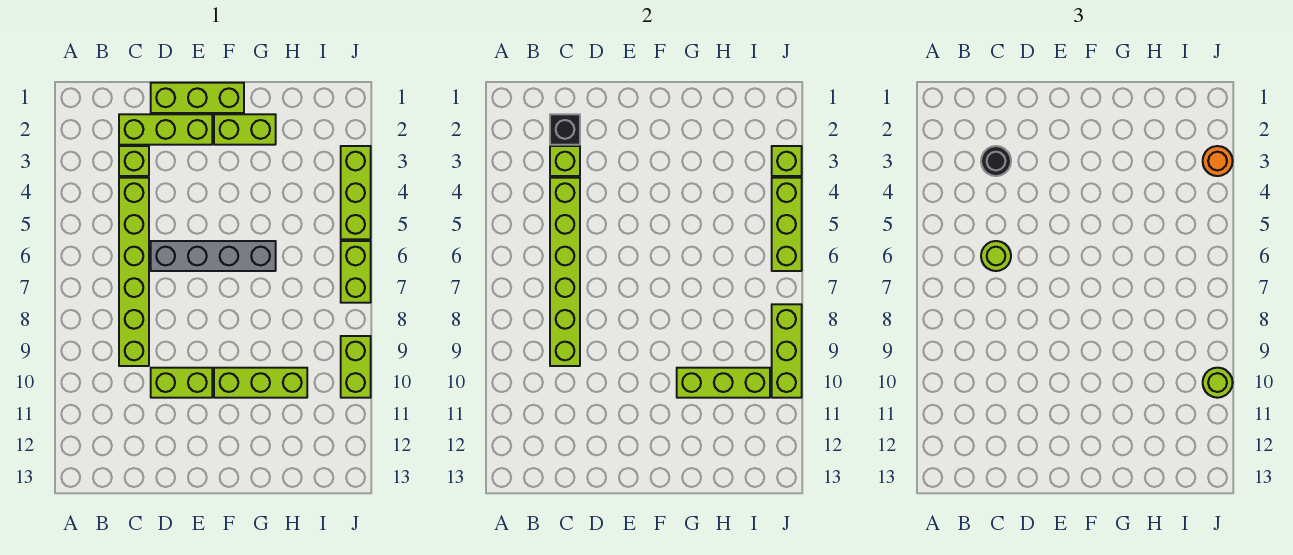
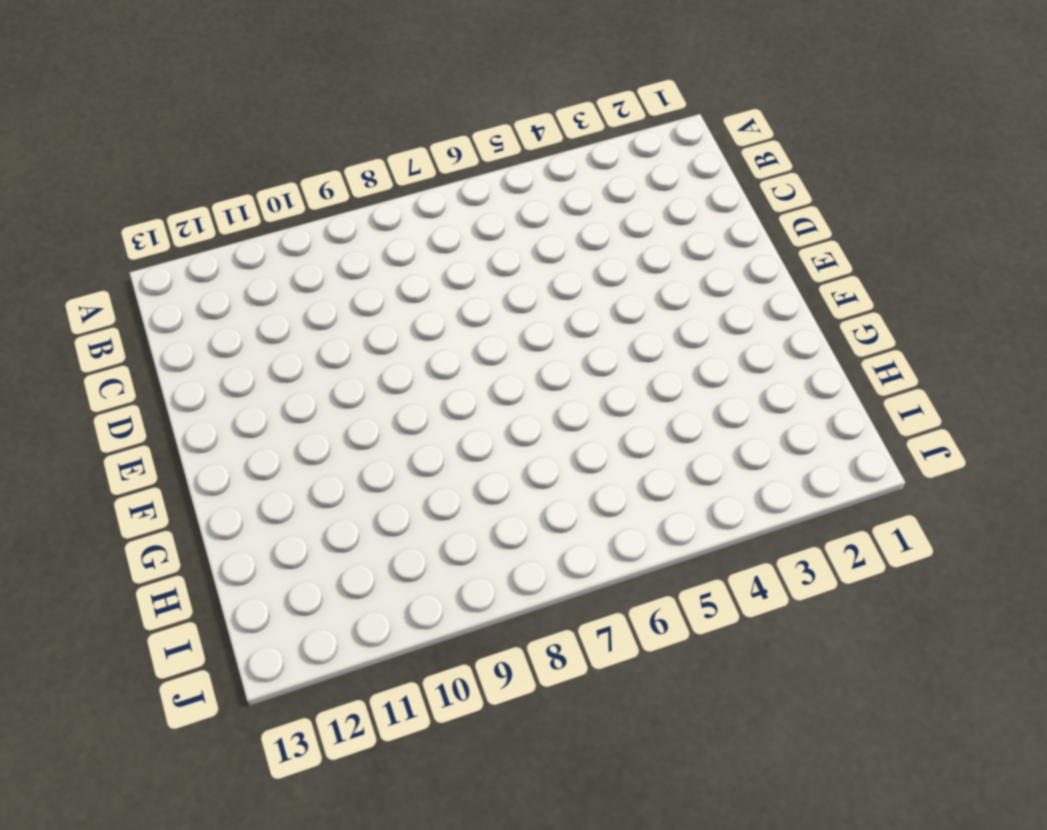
none -> lime brick C2:E2 level 1
none -> lime brick C3 level 1
none -> lime brick C4:C9 level 1

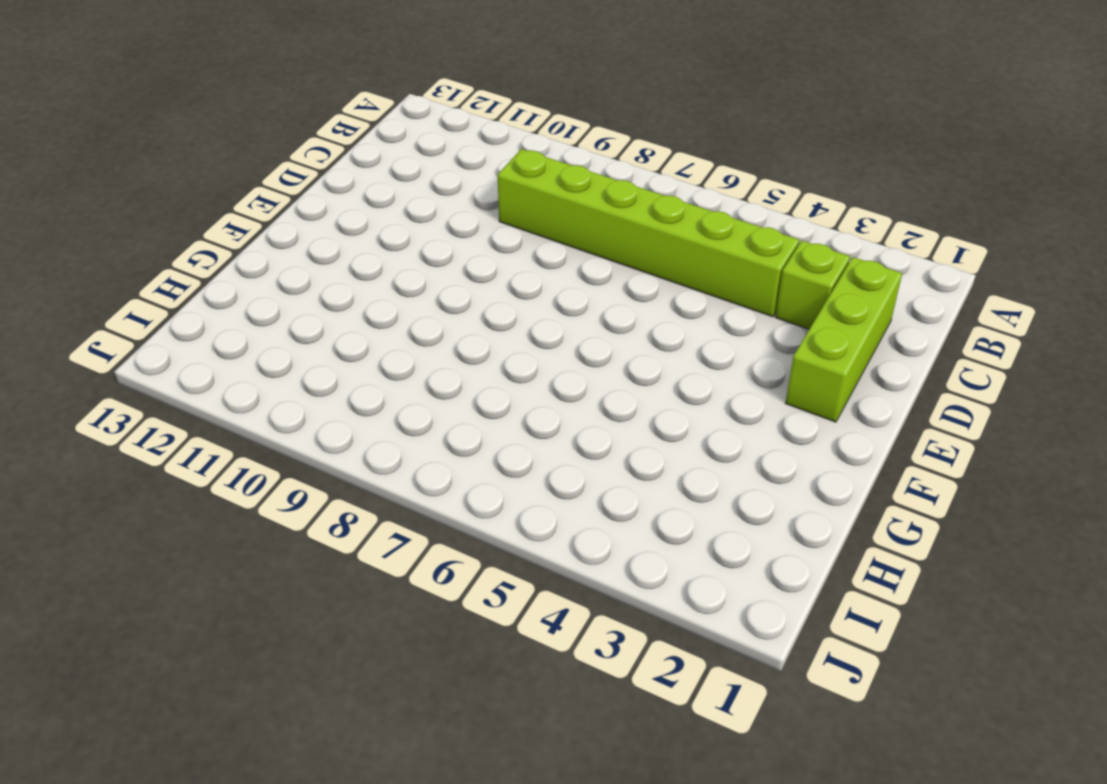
none -> lime brick D1:F1 level 1
none -> grey brick D6:G6 level 1
none -> lime brick D10:E10 level 1

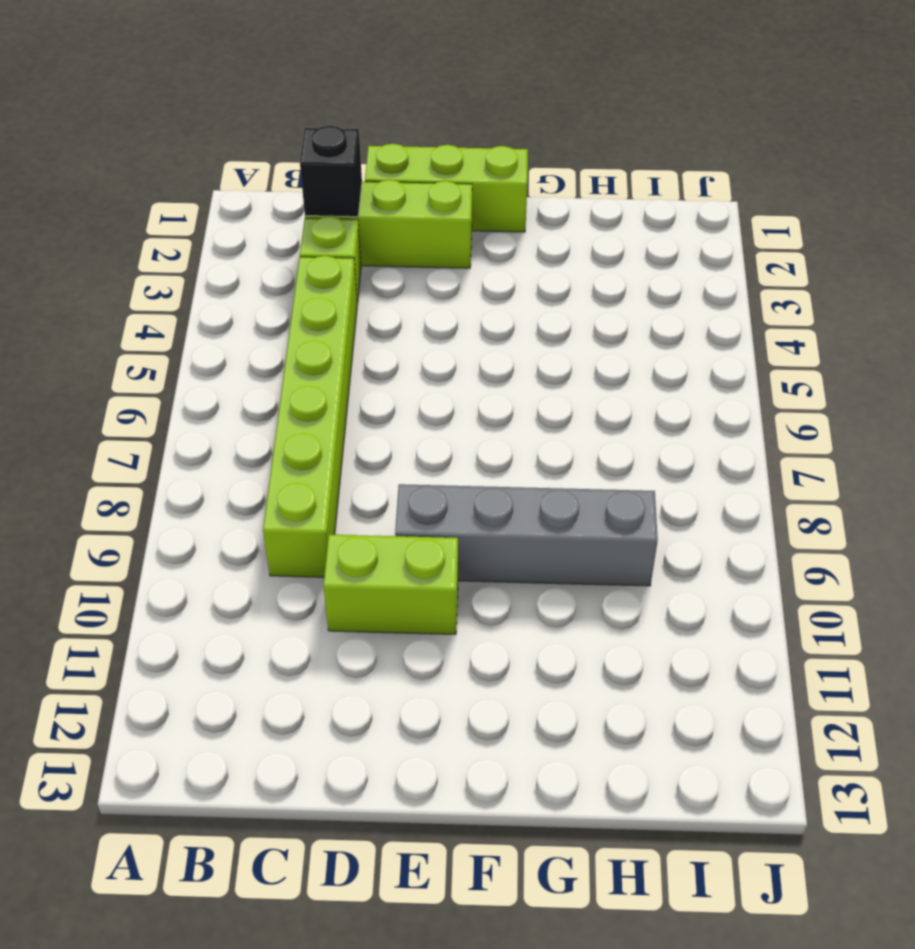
grey brick E9:H9 level 1 -> grey brick D6:G6 level 1
none -> lime brick F2:G2 level 1
none -> lime brick F10:H10 level 1
none -> lime brick J3:J5 level 1

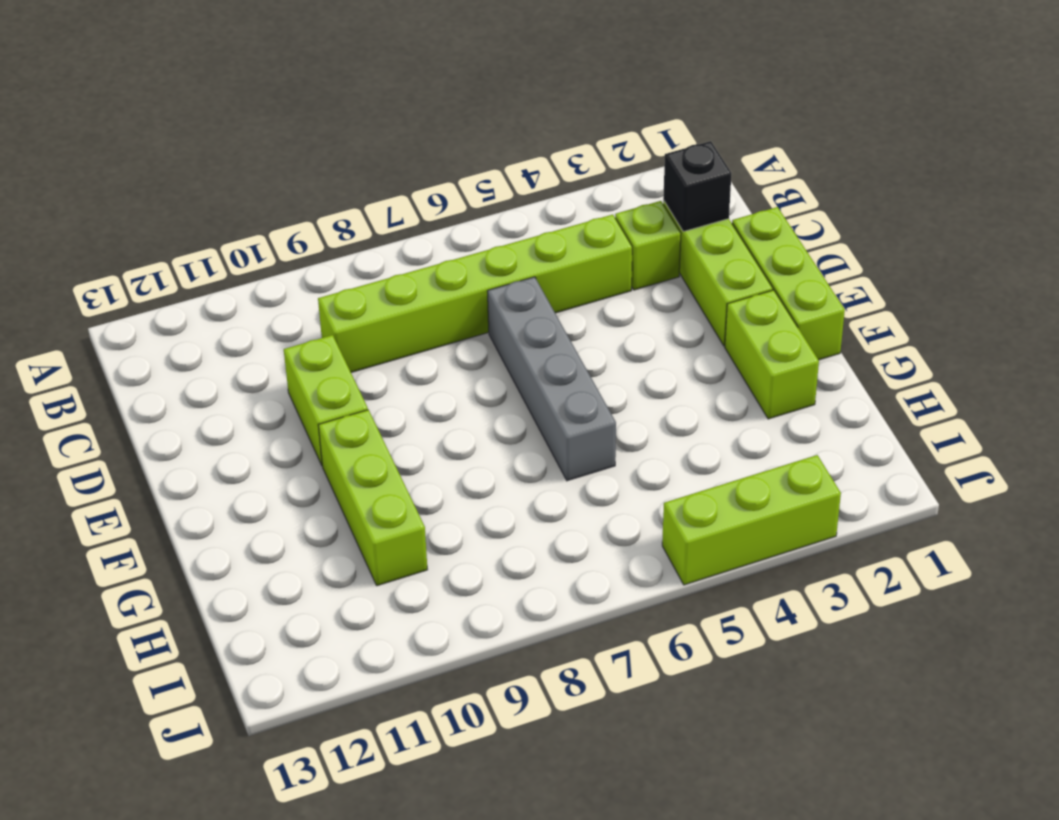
none -> lime brick J6:J7 level 1
none -> lime brick J9:J10 level 1
none -> lime brick C3 level 2

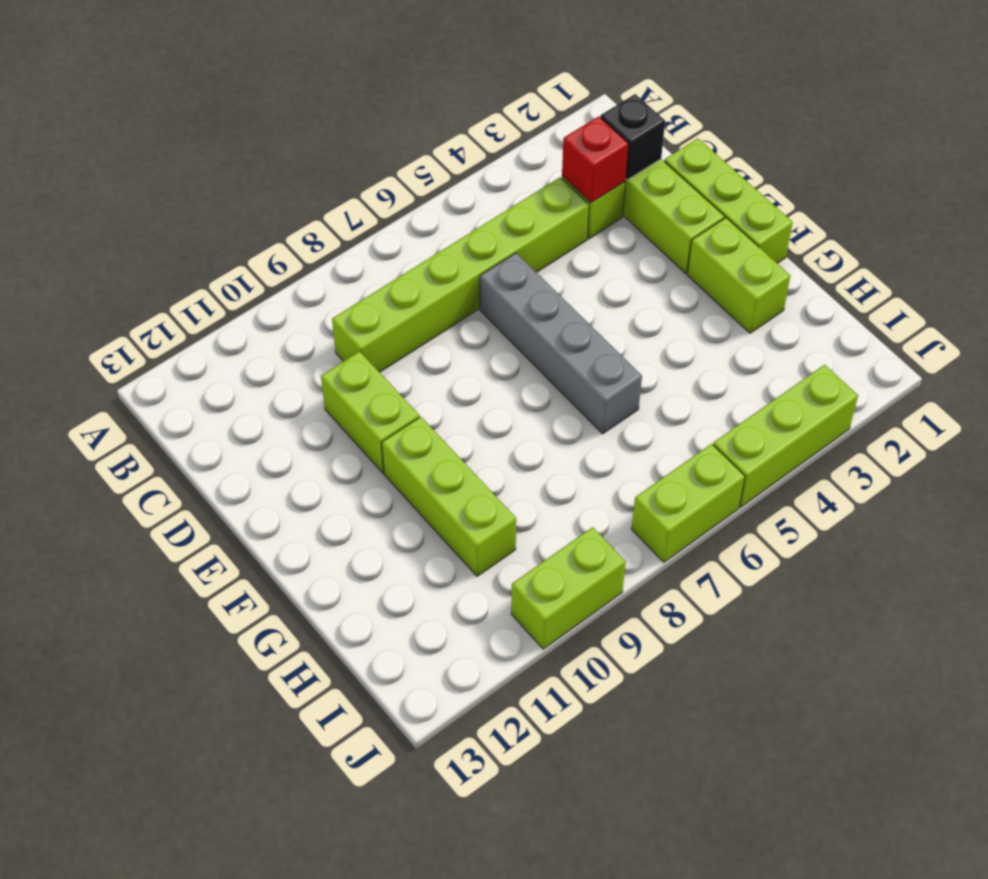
red brick C3 level 2 -> lime brick C3 level 2
none -> lime brick C4:C9 level 2
none -> lime brick G10:I10 level 2
none -> lime brick J3 level 2

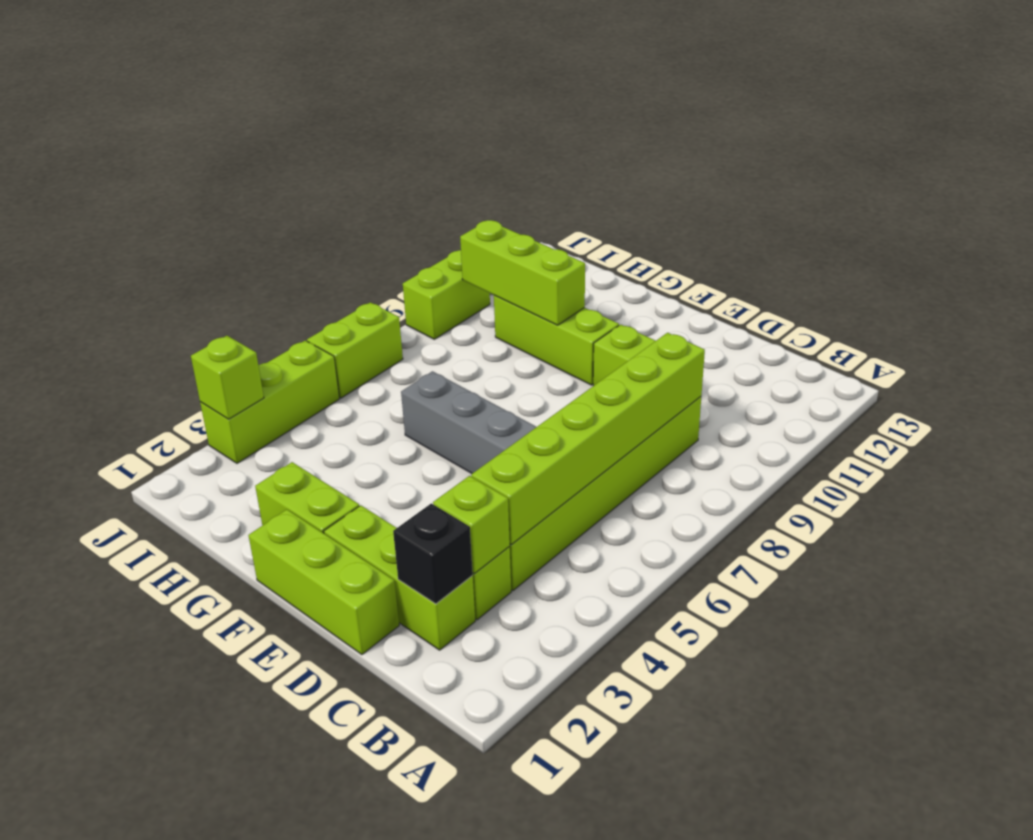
none -> lime brick J4:J6 level 2
none -> lime brick J8:J10 level 2
none -> black round brick C3 level 3

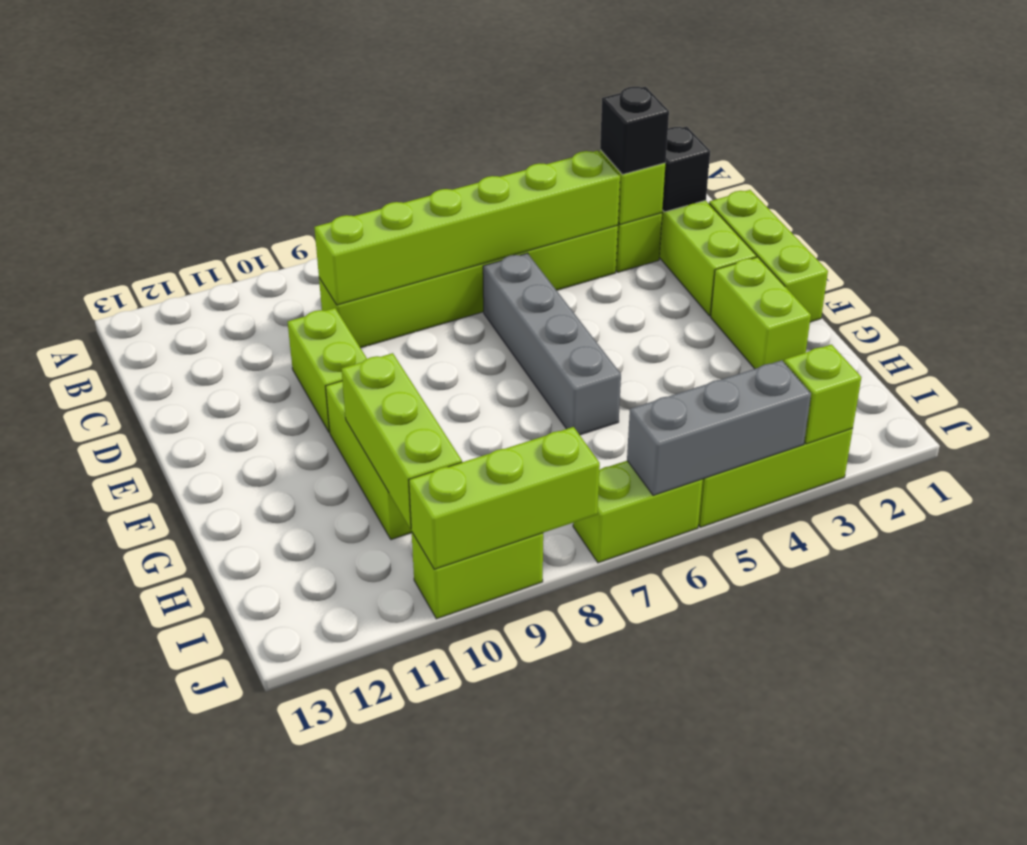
black brick C3 level 3 -> black round brick C3 level 3
grey brick J4:J6 level 2 -> lime brick J4:J6 level 2
none -> lime round brick C6 level 3
none -> orange round brick J3 level 3
none -> lime round brick J10 level 3

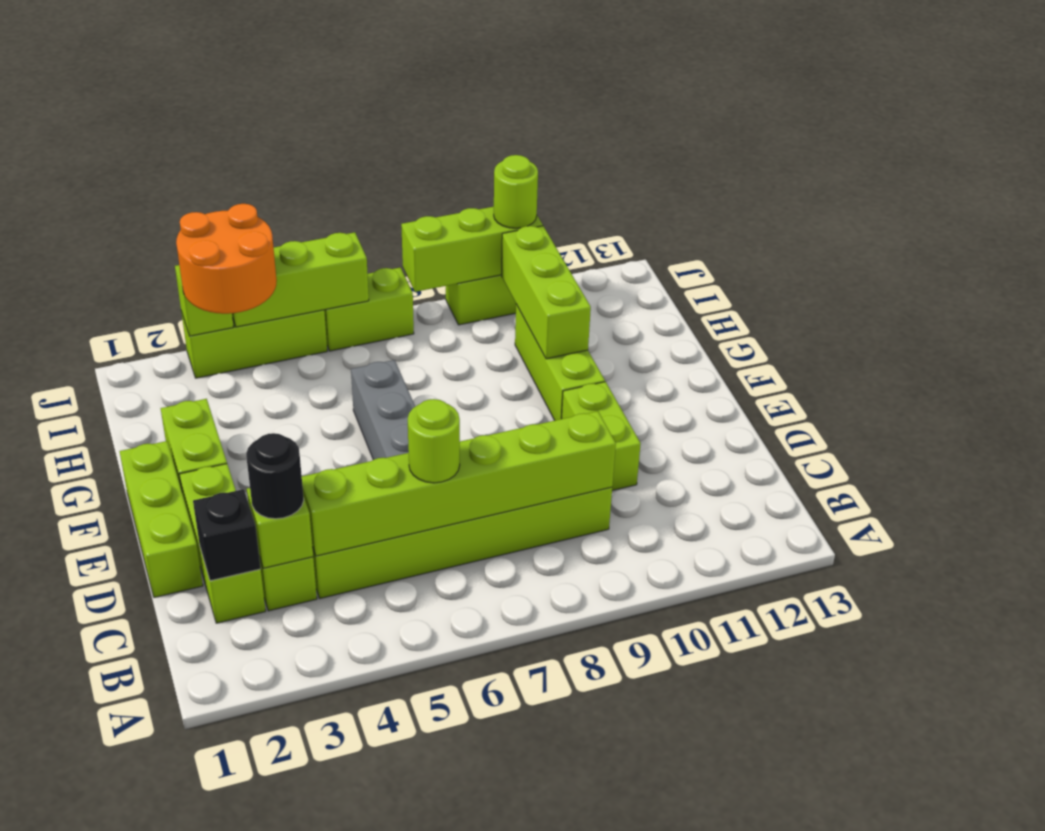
orange round brick I3:J4 level 3 -> orange round brick J3 level 3

